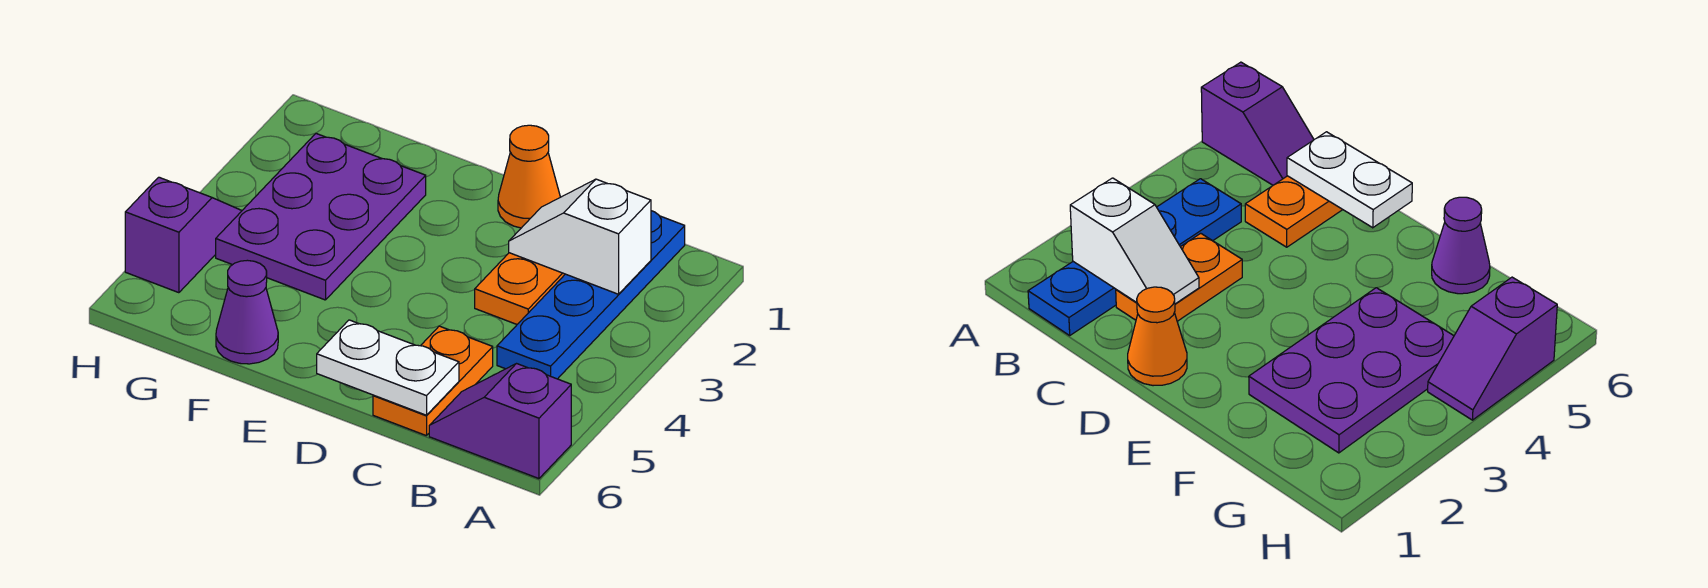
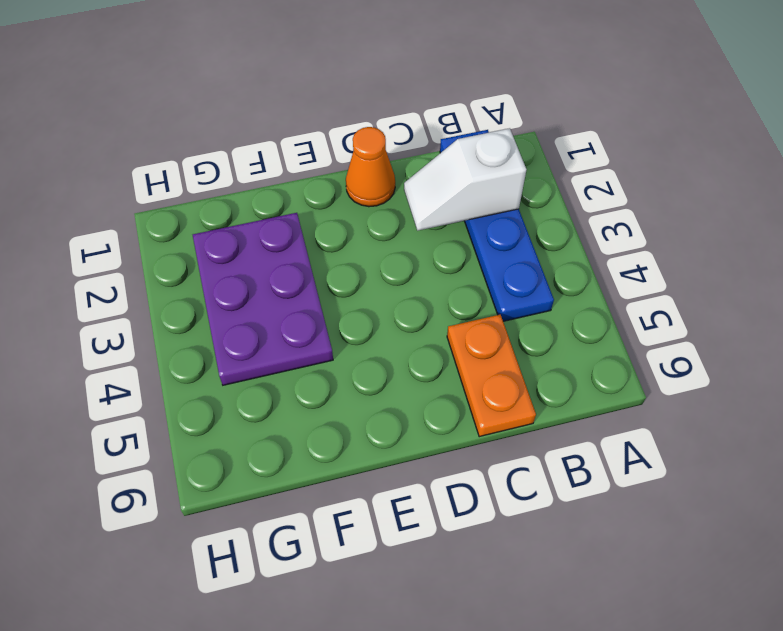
none -> purple slope A6:B6 level 1 top A
none -> orange plate C2:C3 level 1

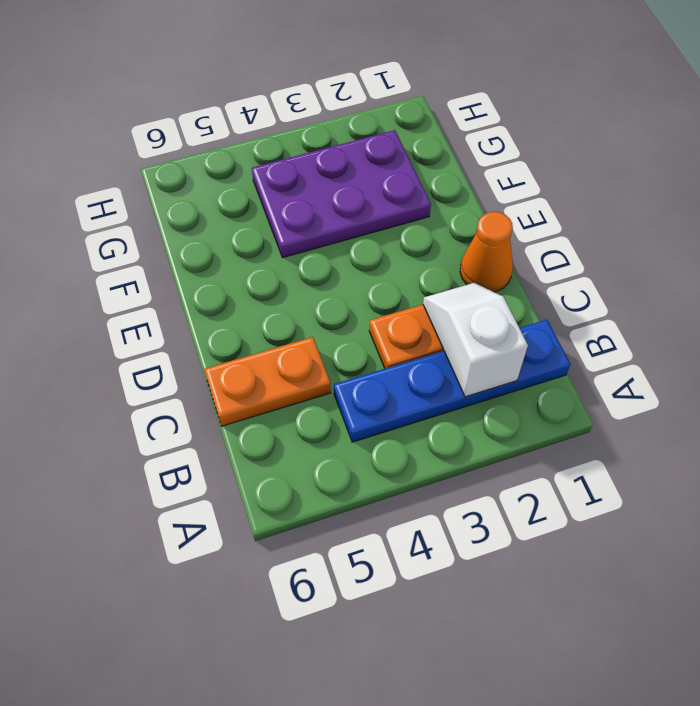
none -> purple slope A6:B6 level 1 top A
none -> purple cone F6 level 1

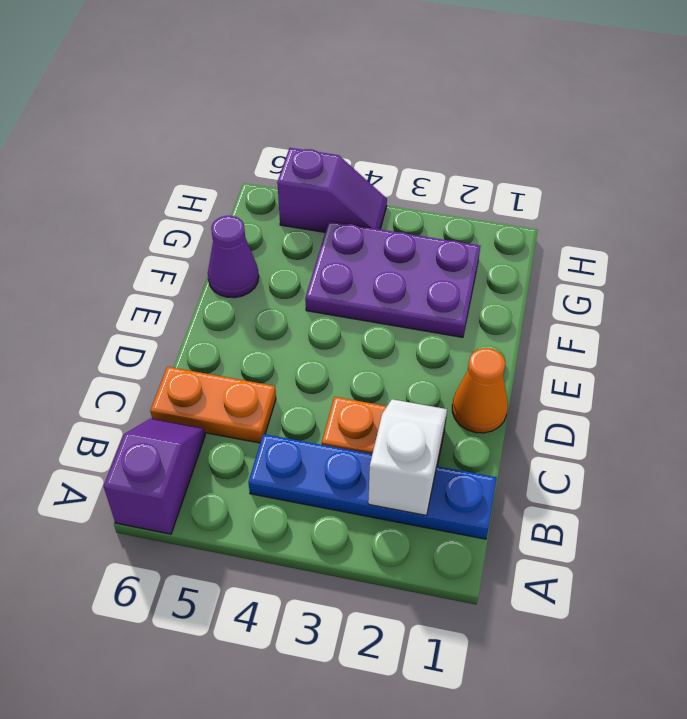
none -> white plate C6:D6 level 2

